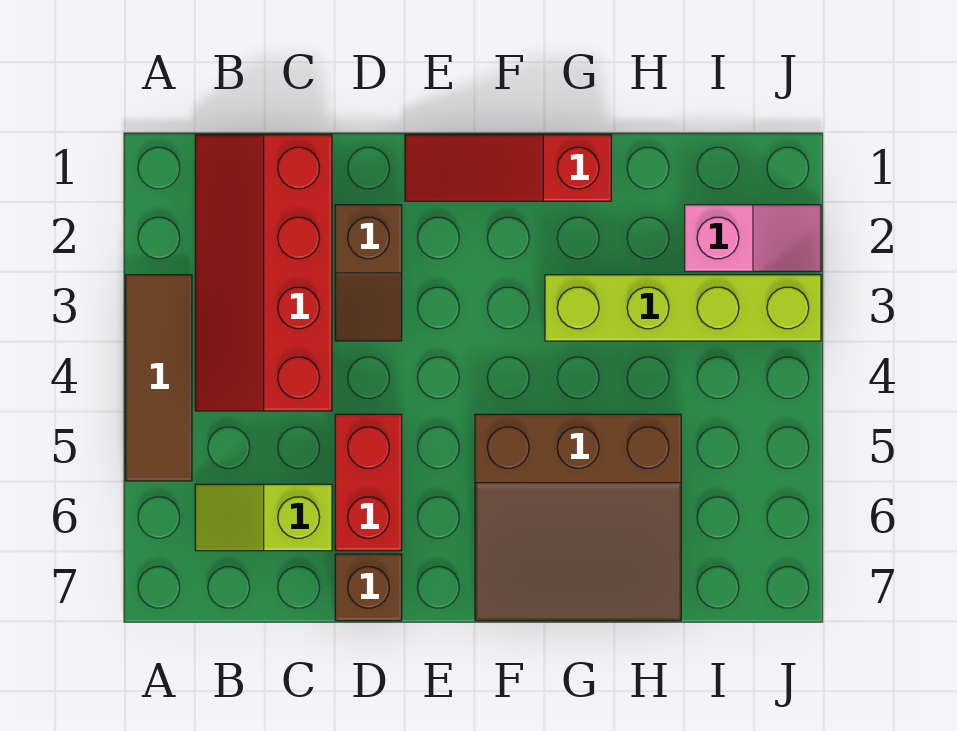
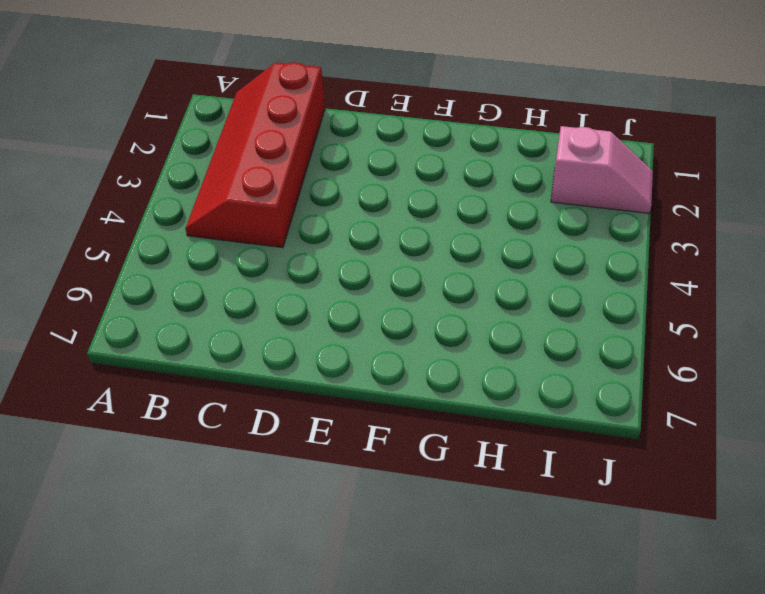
none -> brown tile A3:A5 level 1
none -> lime slope B6:C6 level 1 top C

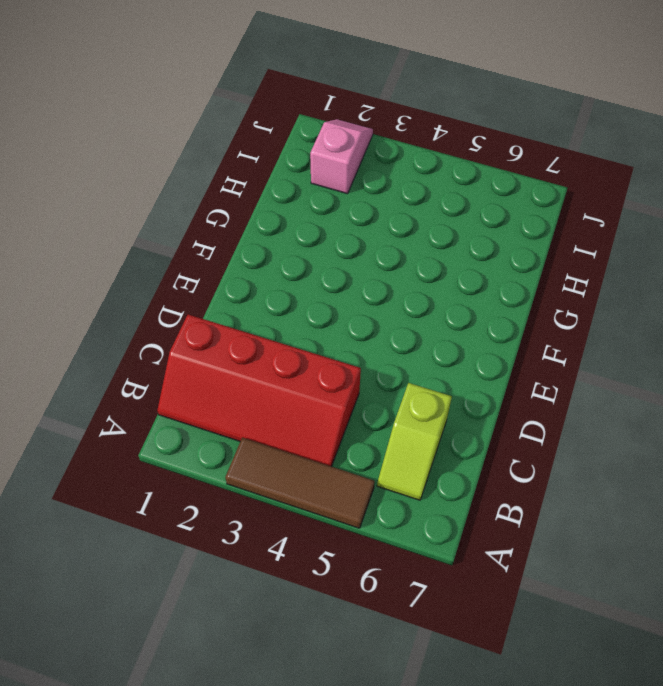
none -> brown slope D2:D3 level 1 top 2
none -> red brick D5:D6 level 1

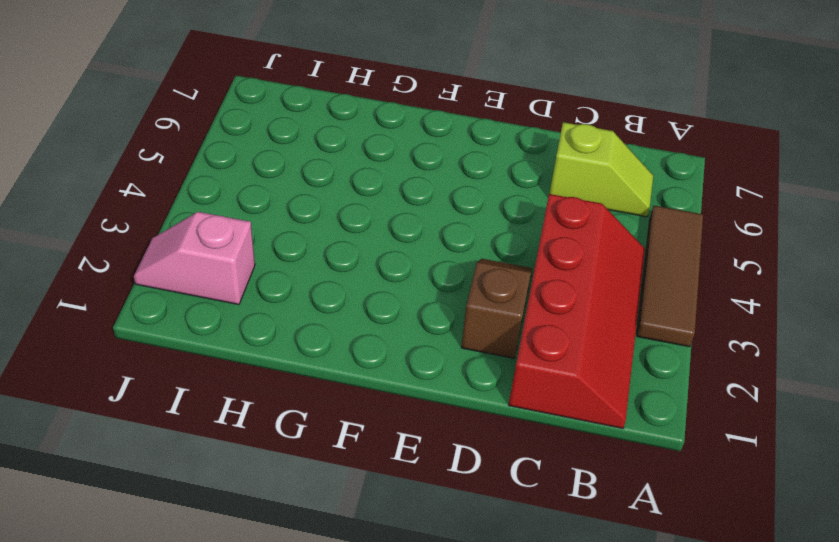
none -> red brick D5:D6 level 1
none -> brown brick D7 level 1

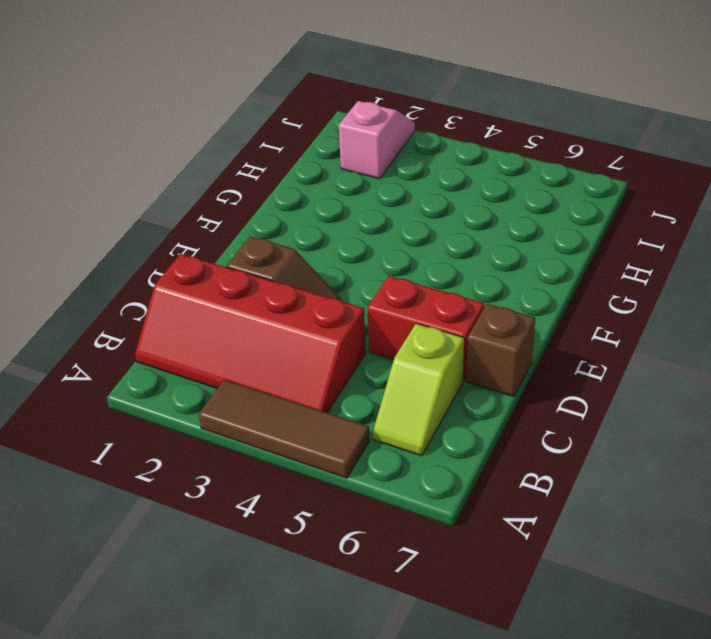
none -> red slope E1:G1 level 1 top G
none -> brown slope F5:H7 level 1 top 5

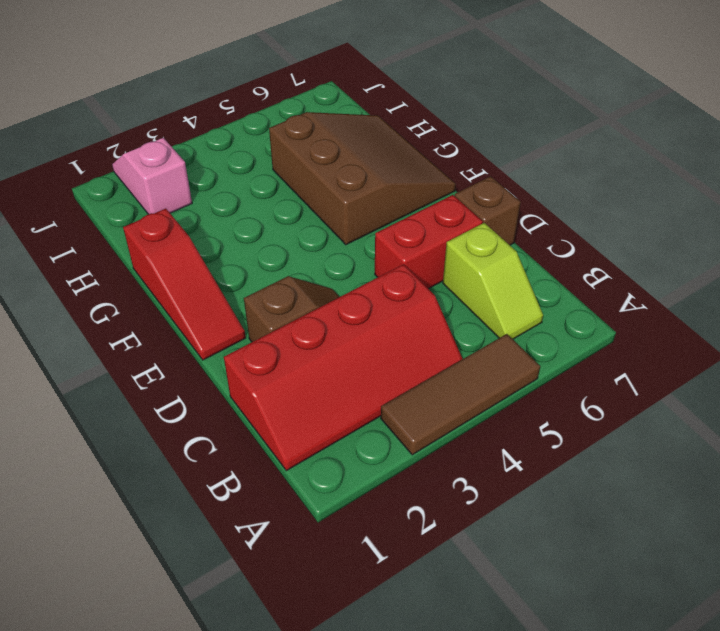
none -> lime brick G3:J3 level 1

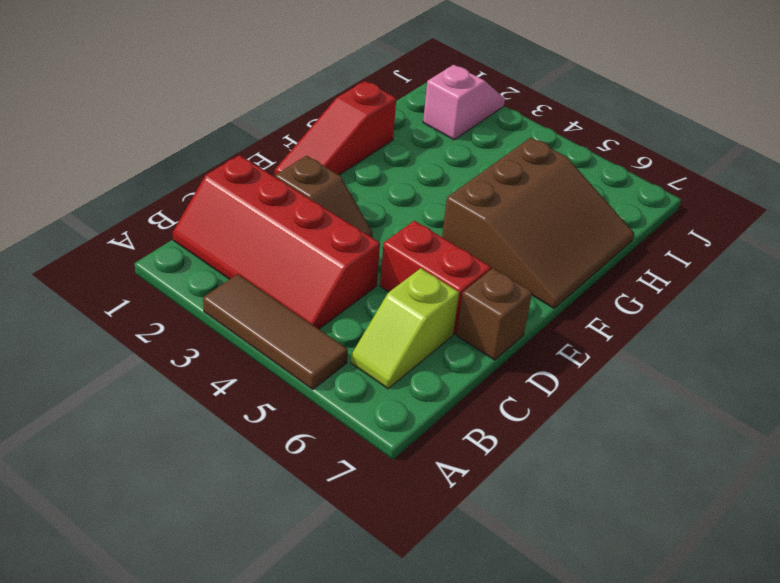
none -> lime brick G3:J3 level 1

